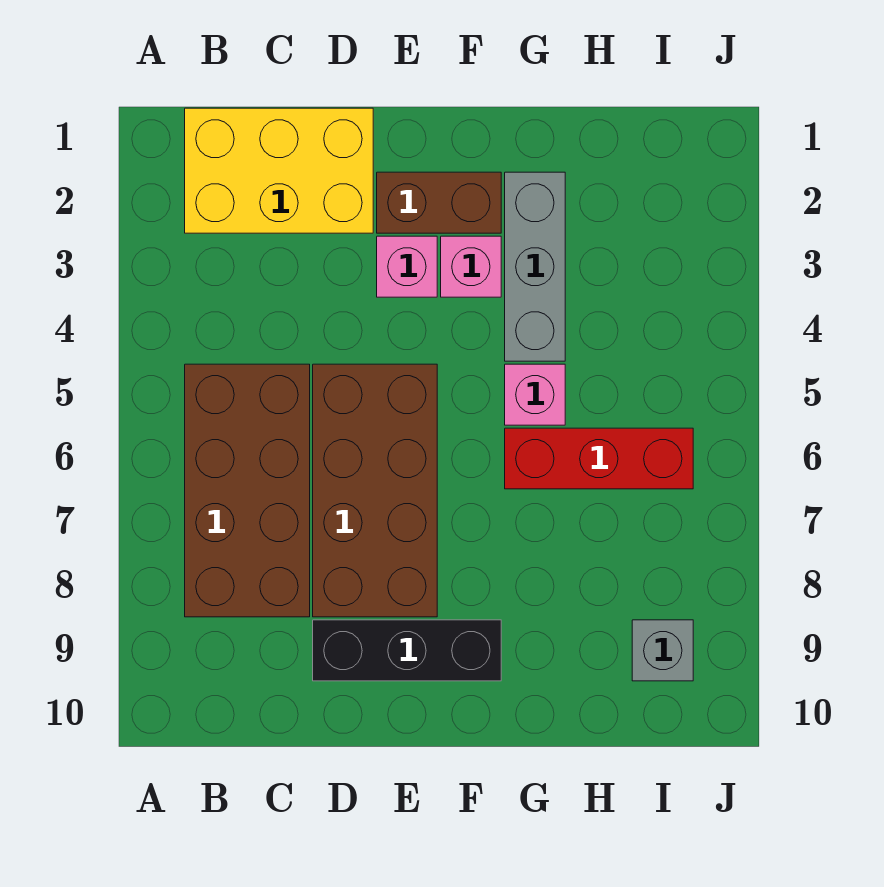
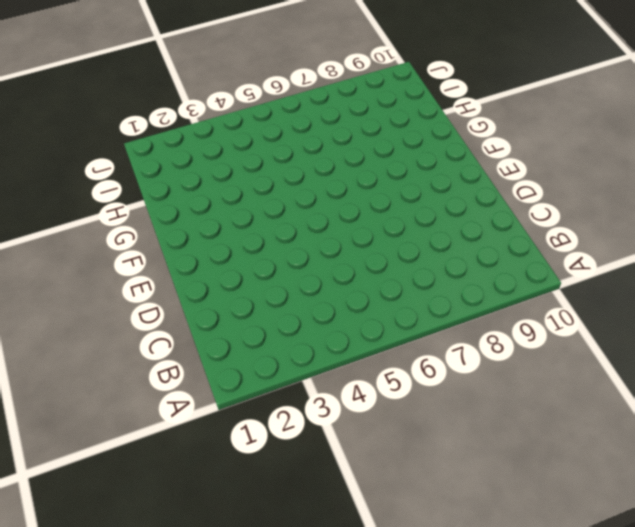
none -> yellow brick B1:D2 level 1
none -> brown brick B5:C8 level 1

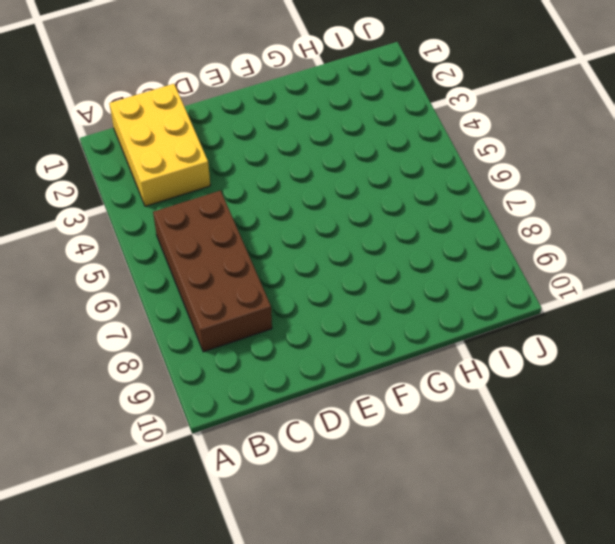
yellow brick B1:C3 level 1 -> yellow brick B1:D2 level 1
none -> brown brick D5:E8 level 1
none -> black brick D9:F9 level 1

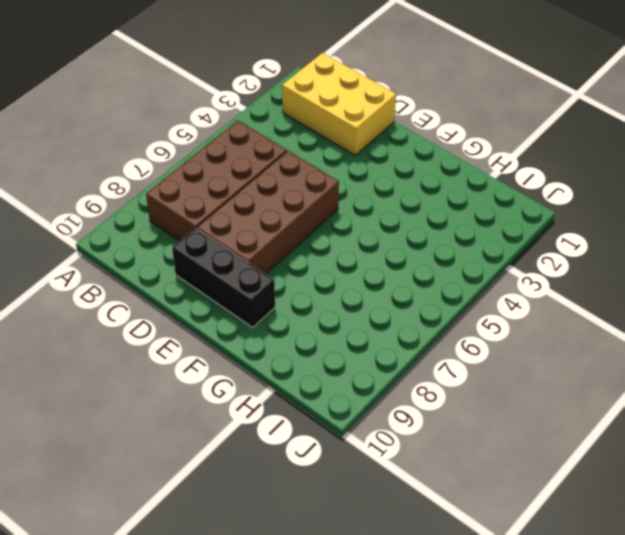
none -> brown brick E2:F2 level 1
none -> pink brick E3 level 1

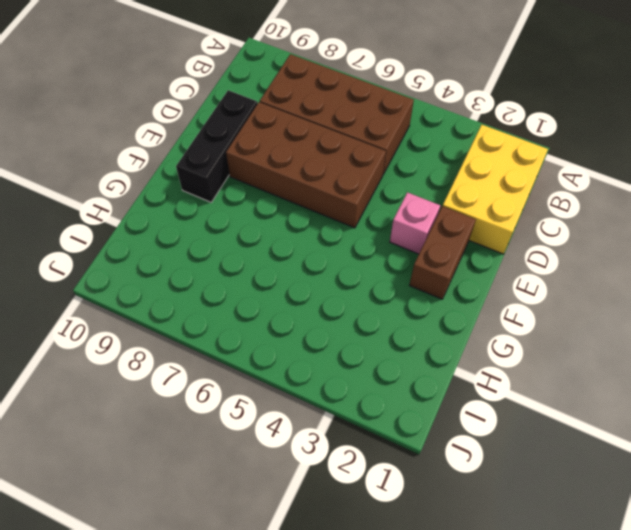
none -> pink brick F3 level 1
none -> grey brick G2:G4 level 1

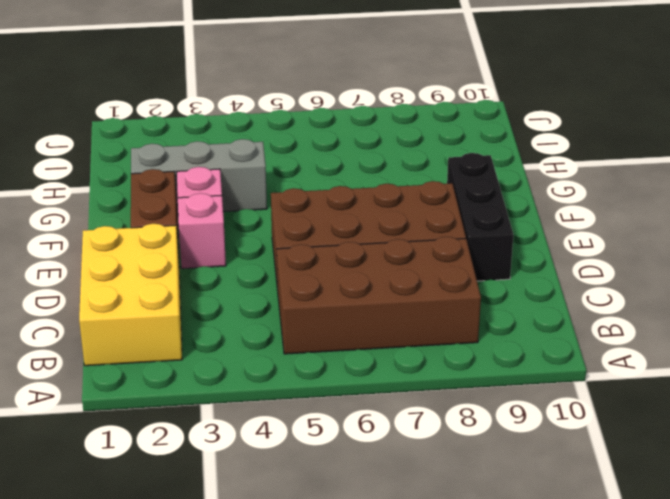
none -> pink brick G5 level 1
none -> red brick G6:I6 level 1

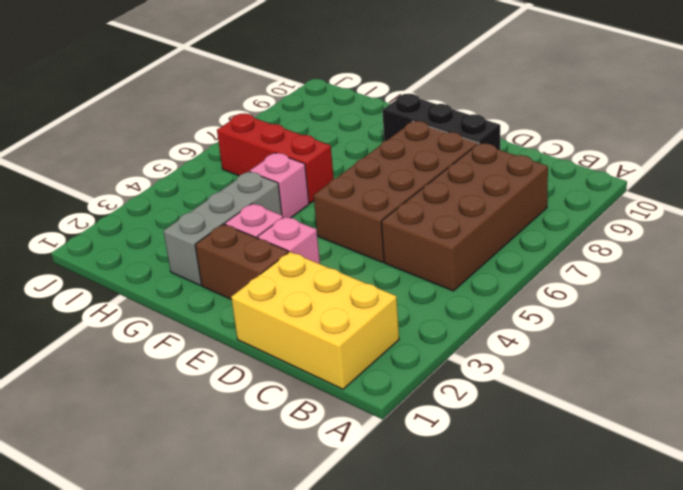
none -> grey brick I9 level 1

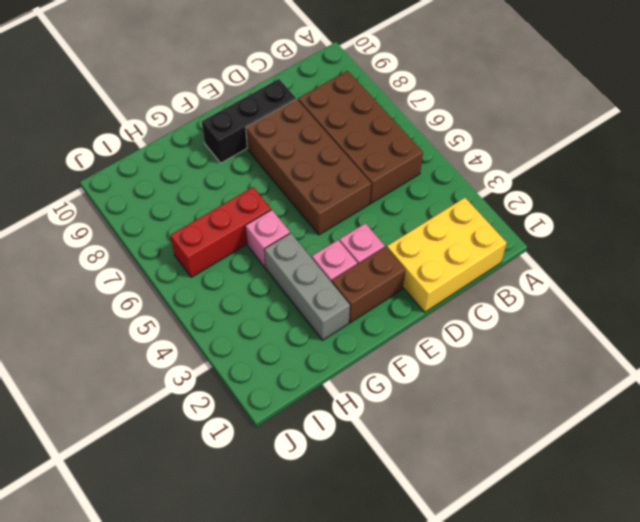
none -> grey brick I9 level 1

